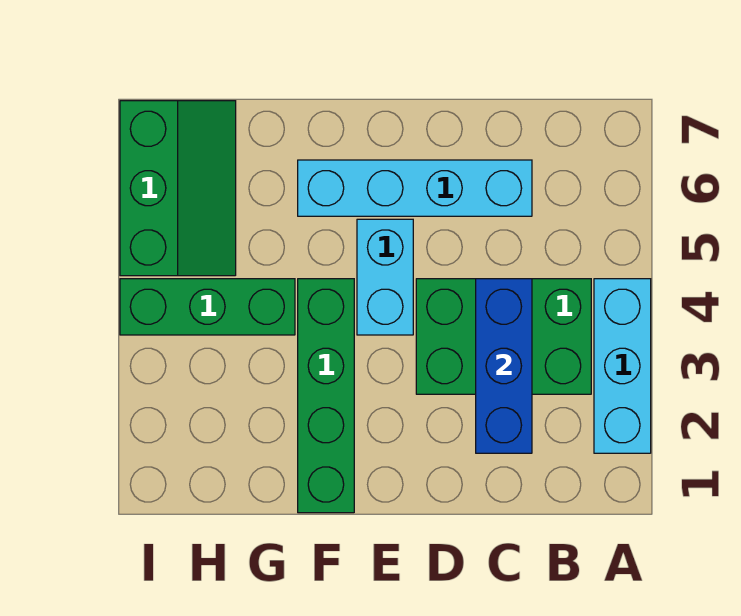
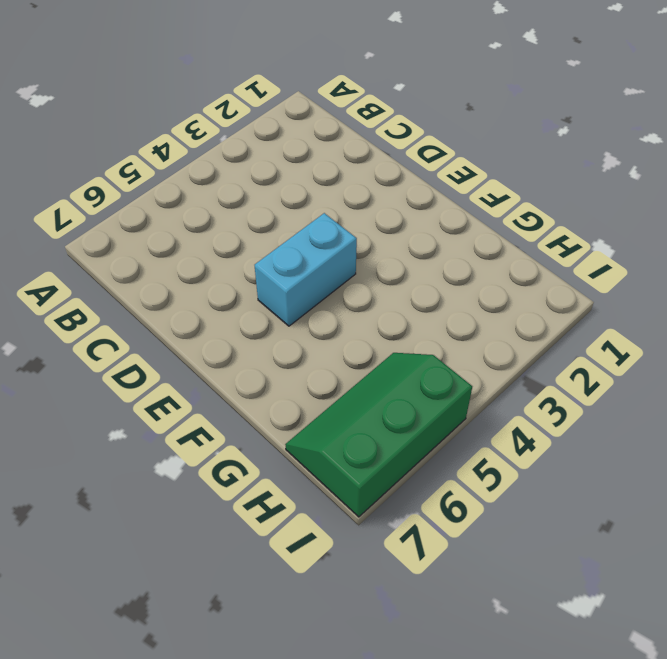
none -> cyan brick A2:A4 level 1
none -> green brick B3:D4 level 1

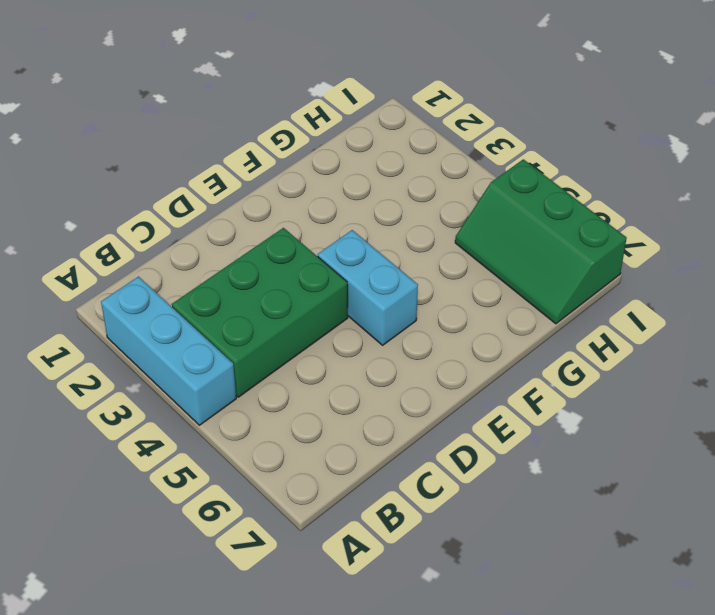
none -> cyan brick C6:F6 level 1
none -> green brick F1:F4 level 1

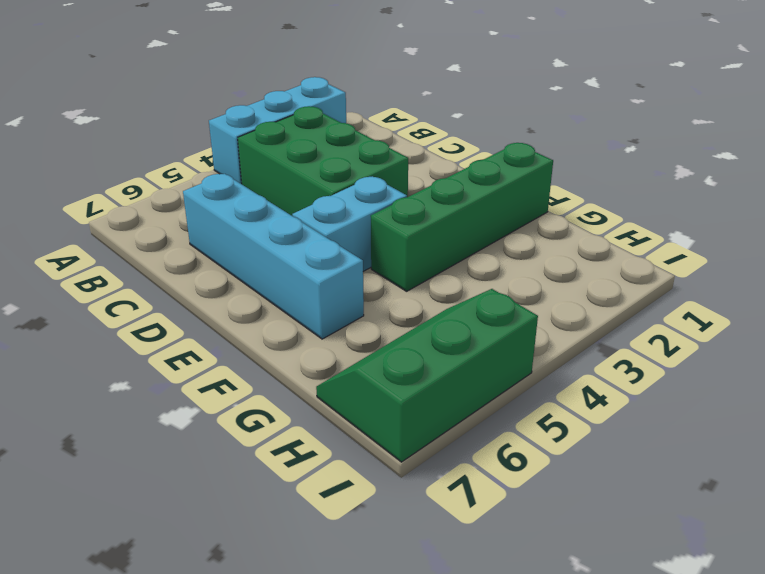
none -> green brick G4:I4 level 1
none -> blue brick C2:C4 level 2

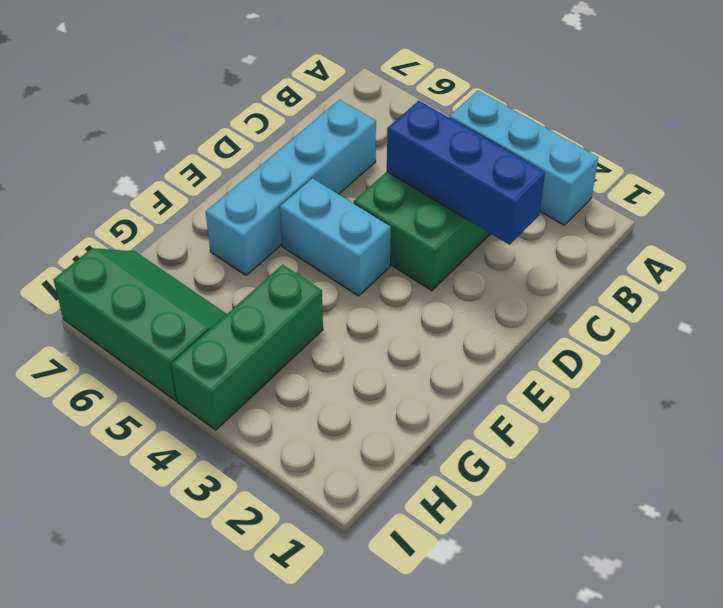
none -> green brick F1:F4 level 1

